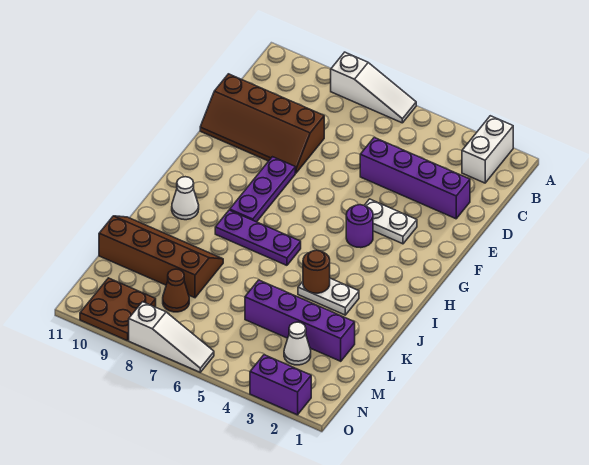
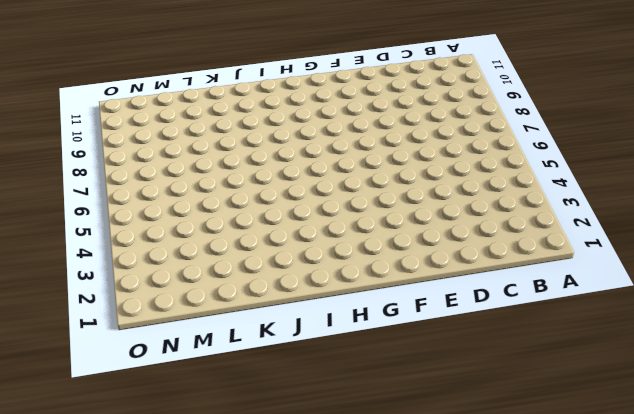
none -> white brick A2:B2 level 1
none -> white slope A6:A8 level 1 top 8
none -> purple brick D2:D5 level 1

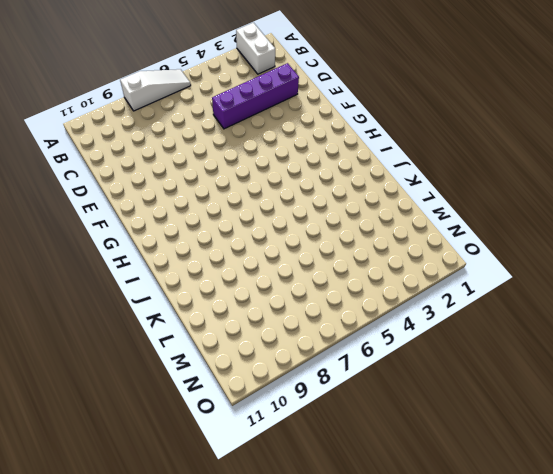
none -> brown slope D8:E11 level 1 top D
none -> white plate F3:F4 level 1
none -> purple plate F8:H8 level 1

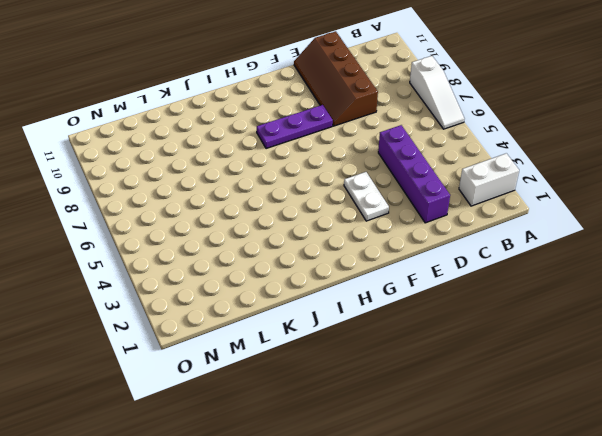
none -> purple round brick G4 level 1
none -> purple plate I6:I8 level 1
none -> white cone I10 level 1

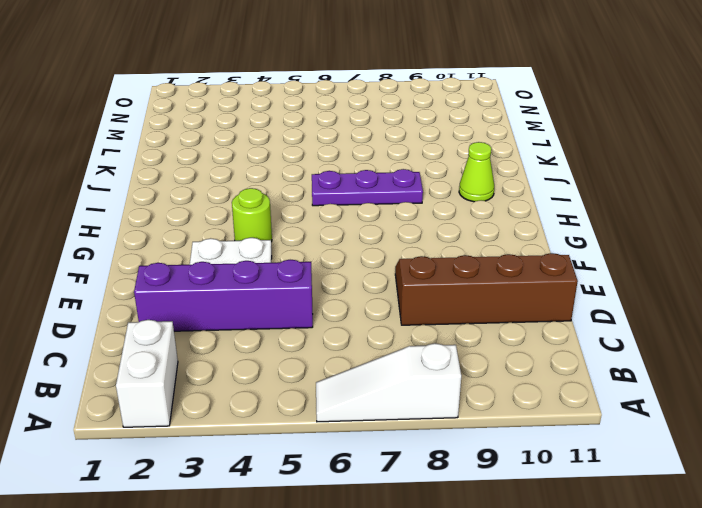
lime round brick G4 level 1 -> purple round brick G4 level 1
lime cone I10 level 1 -> white cone I10 level 1
none -> purple plate F8:H8 level 1
none -> white plate J3:J4 level 1
none -> brown slope K8:L11 level 1 top L

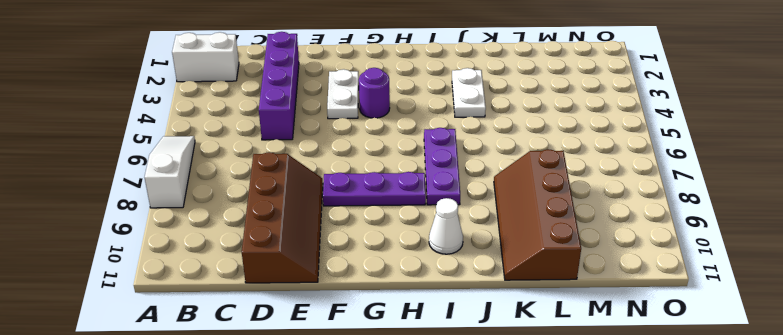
none -> purple brick L2:L5 level 1
none -> white cone M3 level 1
none -> brown cone M8 level 1

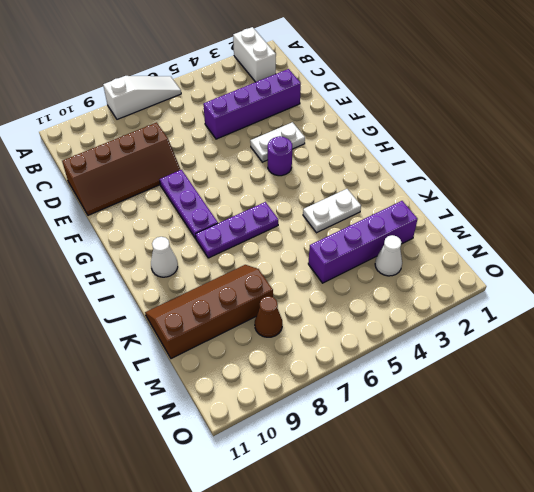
none -> brown plate N9:O10 level 1
none -> purple brick O2:O3 level 1
none -> white slope O6:O8 level 1 top 8

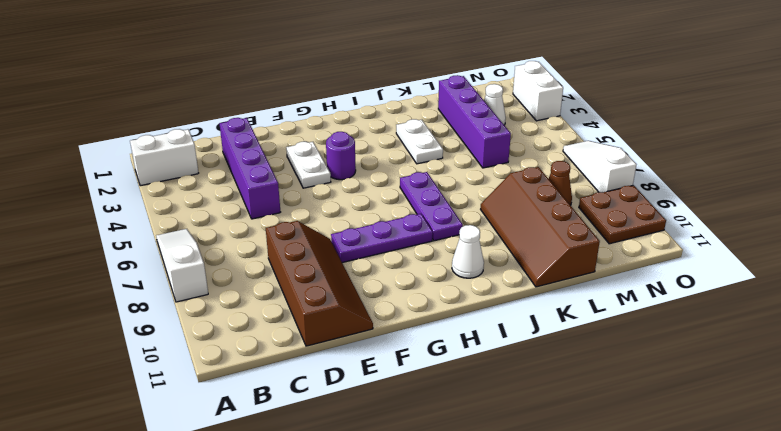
white brick O2:O3 level 1 -> purple brick O2:O3 level 1
none -> brown round brick J4 level 2

